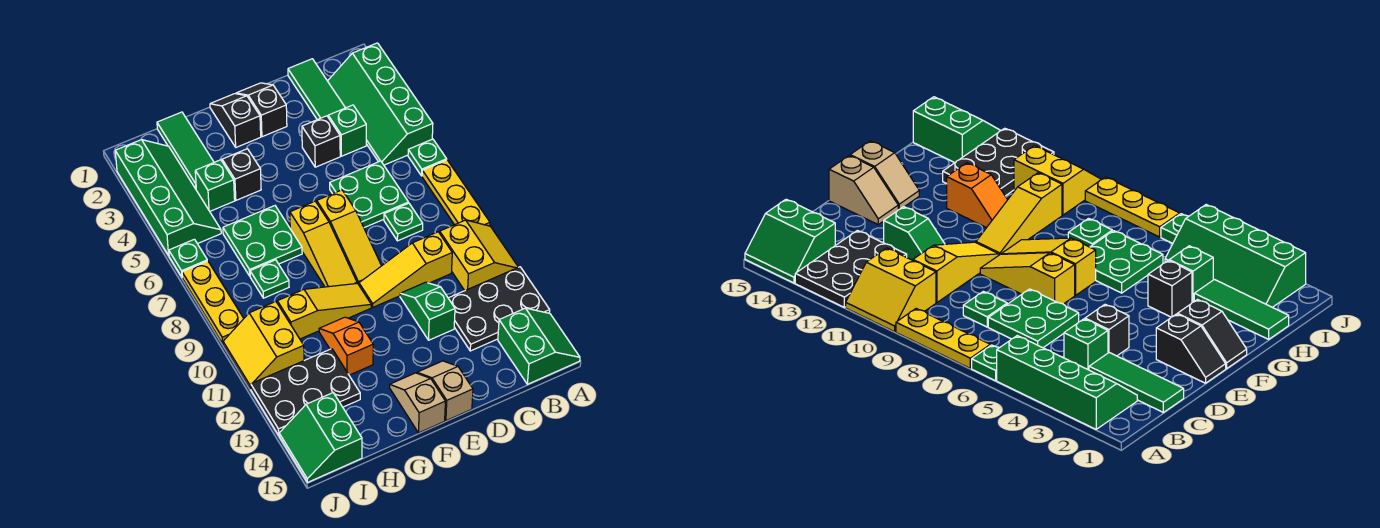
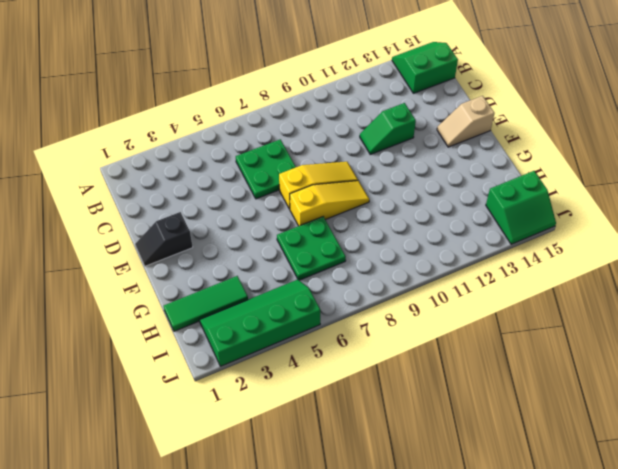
none -> green slope A2:B5 level 1 top A
none -> green plate A6 level 1
none -> yellow plate A7:A9 level 1
none -> yellow slope A10:B11 level 1 top B

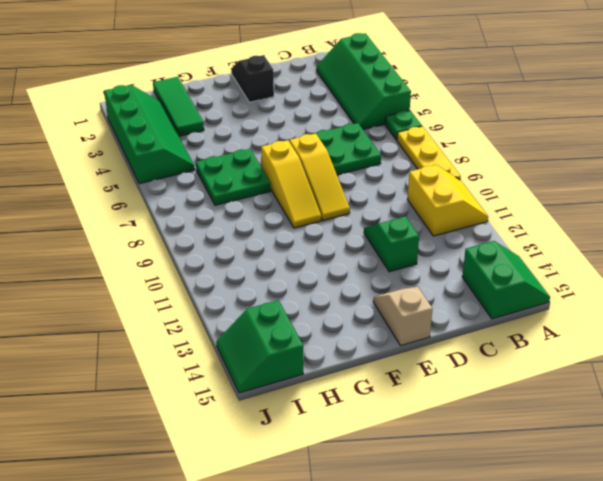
none -> black plate A12:C13 level 1
none -> green tile C1:C3 level 1
none -> green brick C4 level 1
none -> green plate C8 level 1

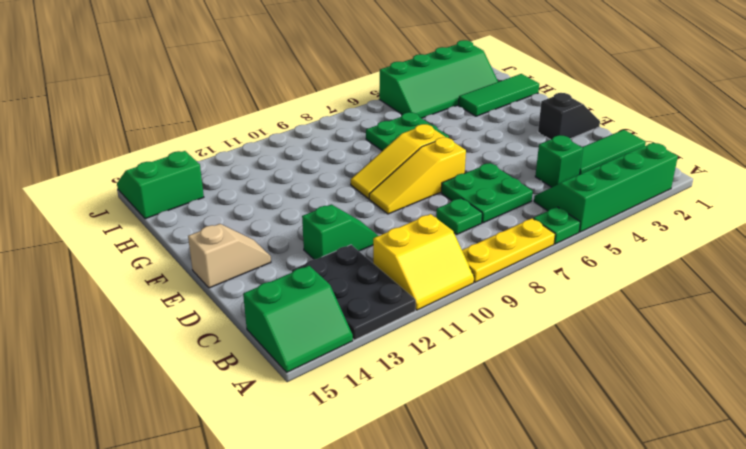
none -> yellow slope C10:E10 level 1 top C
none -> black brick D4 level 1
none -> black slope F1:F2 level 1 top 2
none -> yellow slope F10:H10 level 1 top H

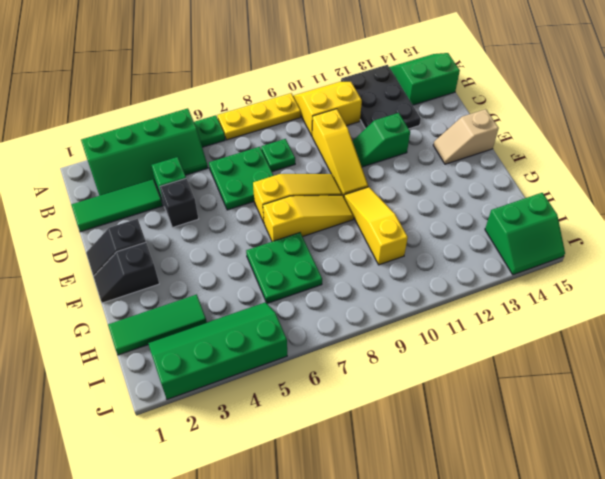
none -> tan slope F14:F15 level 1 top 15
none -> black brick G4 level 1
none -> orange slope G11:G12 level 1 top 12
none -> green brick H4 level 1

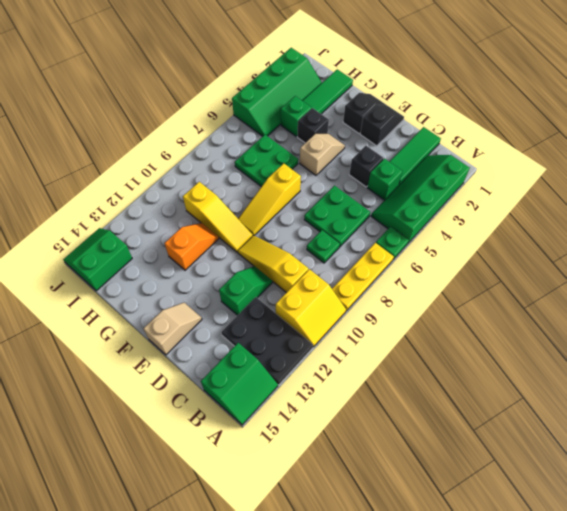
tan slope F4:F5 level 1 top 5 -> tan slope F14:F15 level 1 top 15
none -> yellow slope E7:E9 level 1 top 7
none -> green plate H8 level 1
none -> black plate H12:J13 level 1
none -> yellow slope I10:J11 level 1 top I

